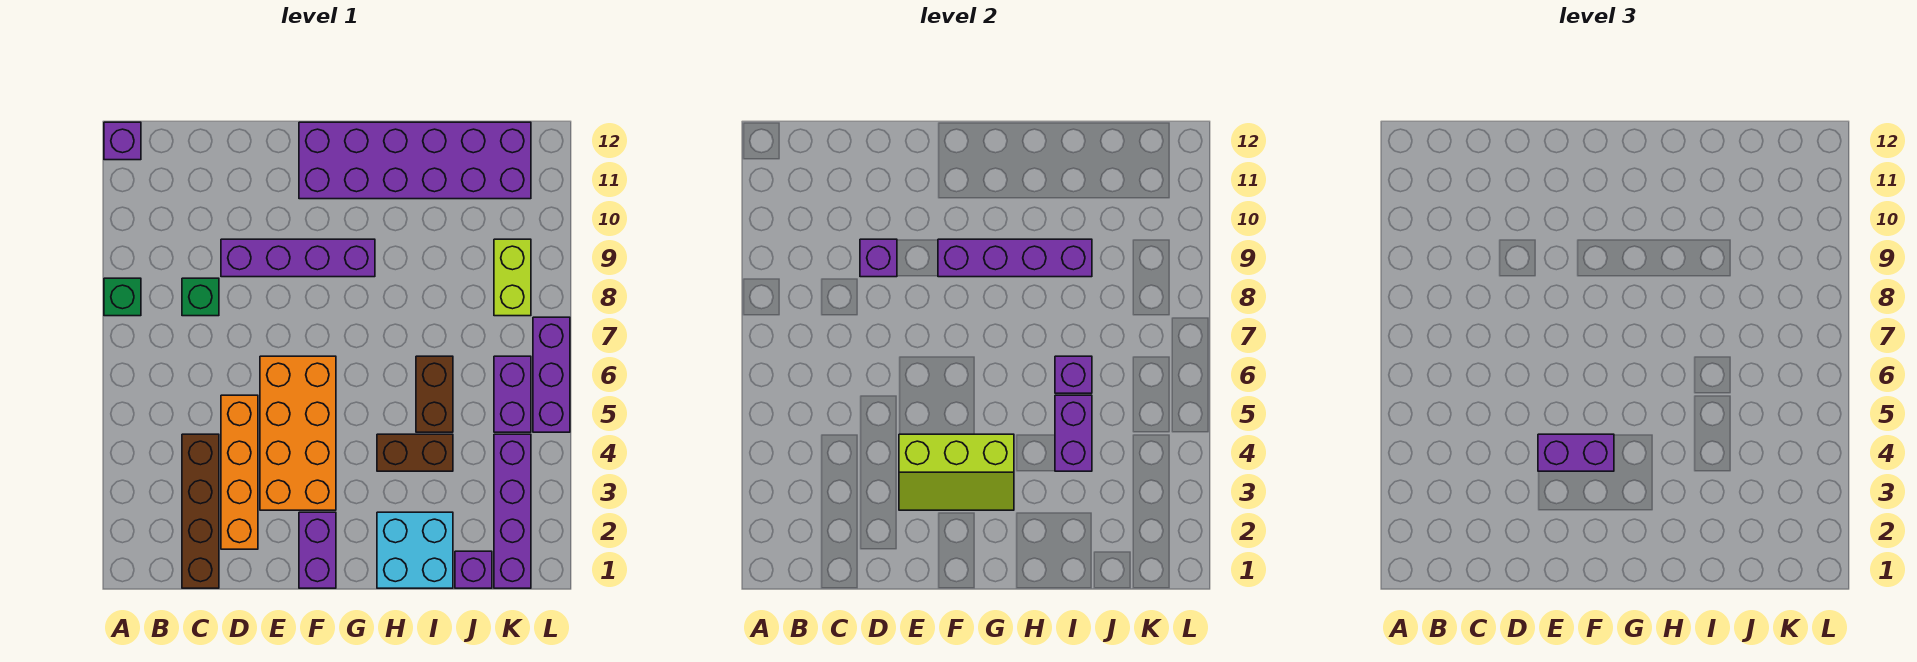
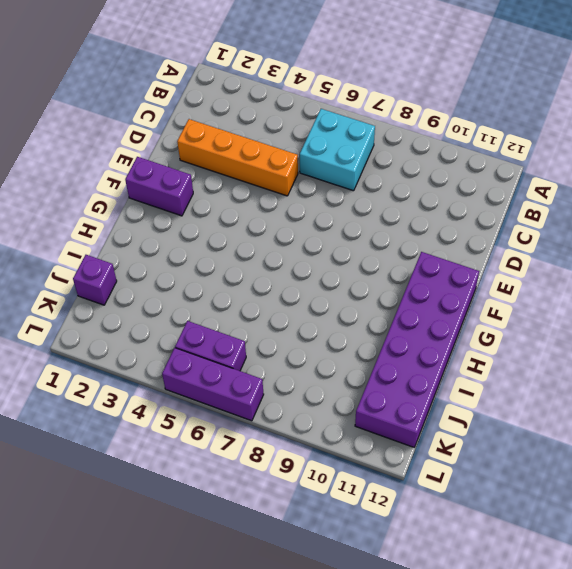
cyan brick B6:C7 level 1 -> cyan brick H1:I2 level 1
none -> green brick A8 level 1
none -> purple brick A12 level 1
none -> brown brick C1:C4 level 1

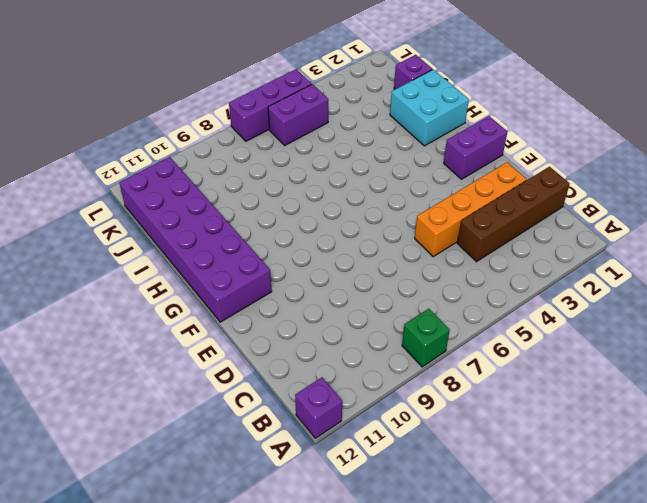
none -> green brick C8 level 1
none -> purple brick D9:G9 level 1
none -> orange brick E3:F6 level 1

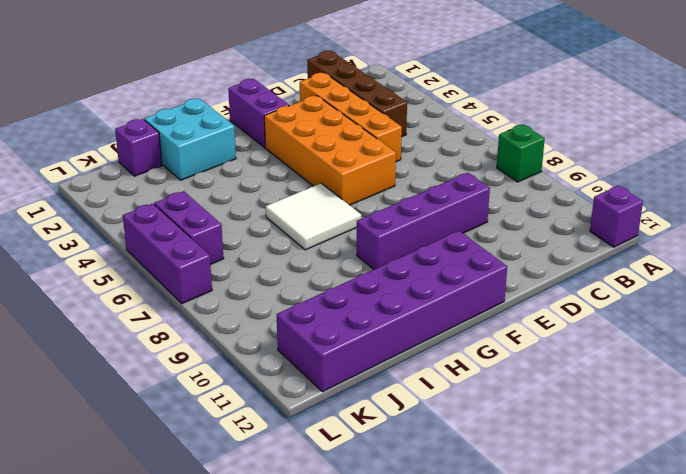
white tile G6:H7 level 1 -> none
none -> green brick C8 level 1
none -> brown brick H4:I4 level 1
none -> brown brick I5:I6 level 1

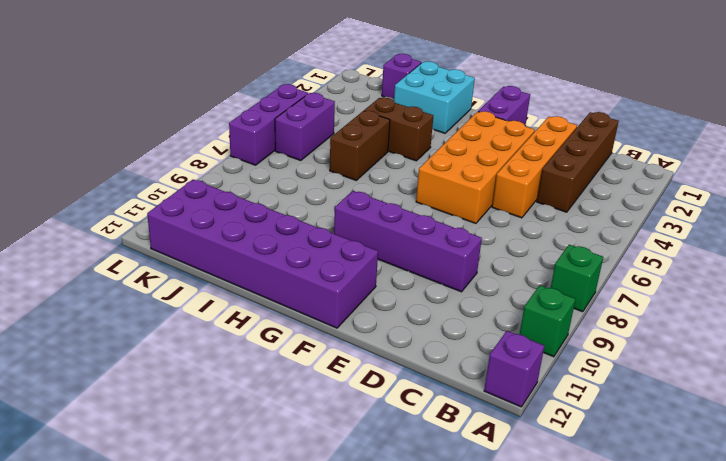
green brick A10 level 1 -> green brick C8 level 1
none -> purple brick K1:K4 level 1
none -> lime brick K8:K9 level 1
none -> purple brick D9 level 2

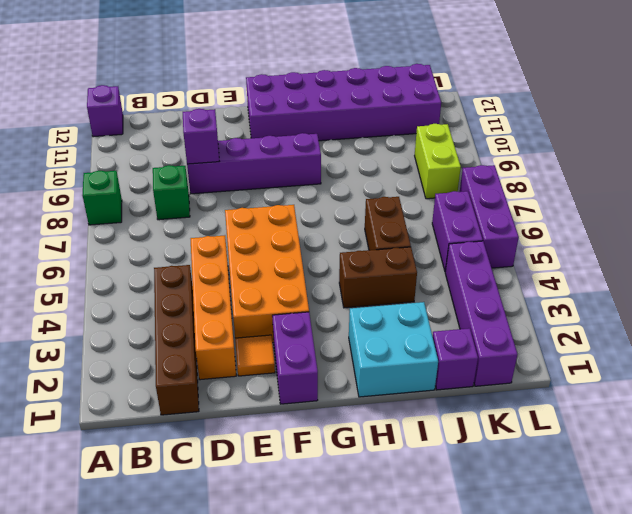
orange tile E2 level 1 -> none
none -> lime slope E3:G4 level 2 top 4
none -> purple brick F9:I9 level 2
none -> purple brick I4:I5 level 2

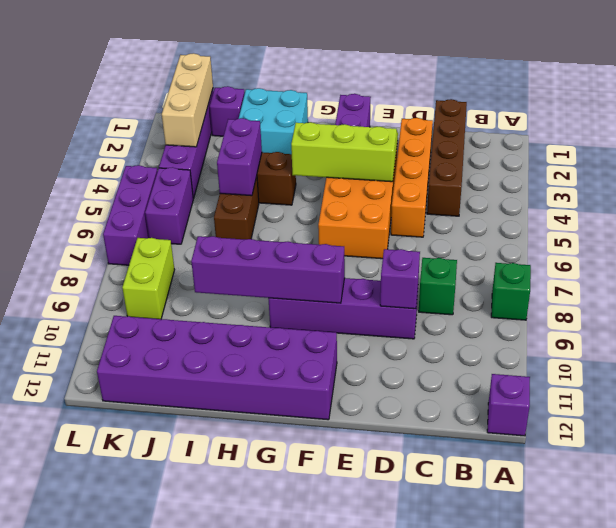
tan brick K1:K3 level 2 -> none
none -> purple brick I6 level 2
none -> purple brick E4:F4 level 3

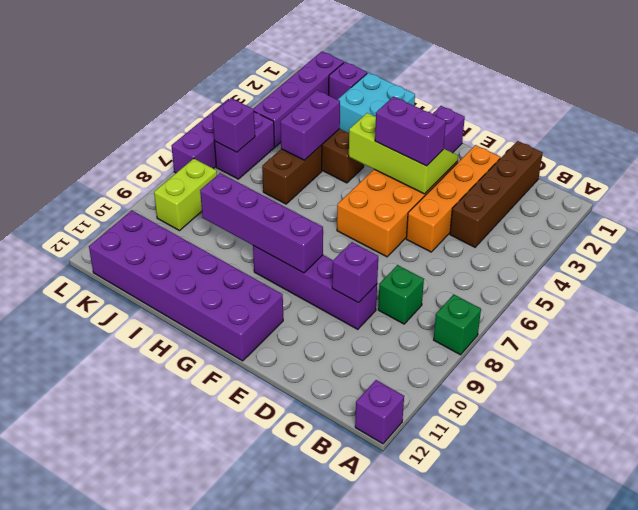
purple brick K6 level 2 -> purple brick I6 level 2

